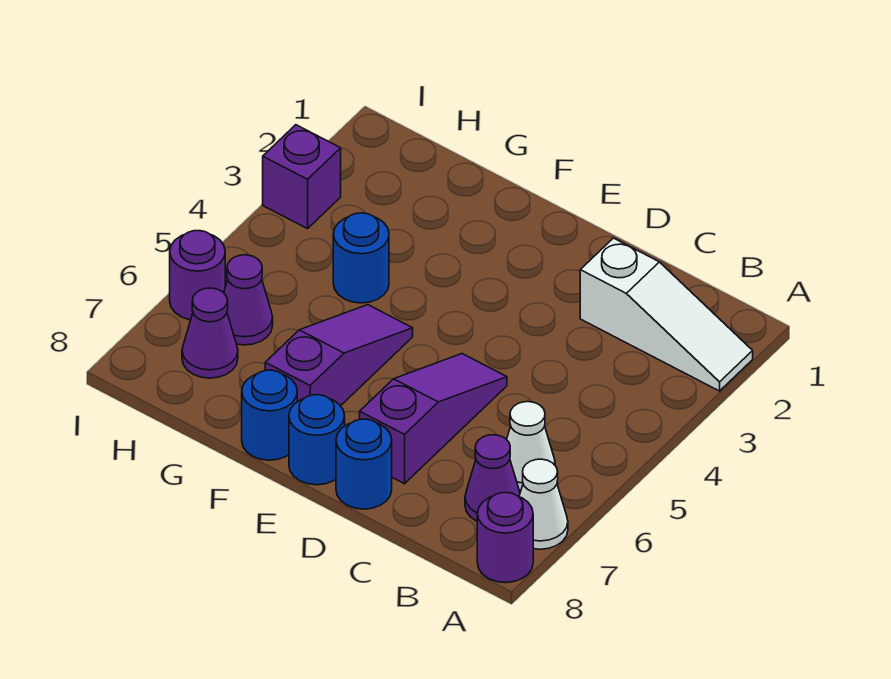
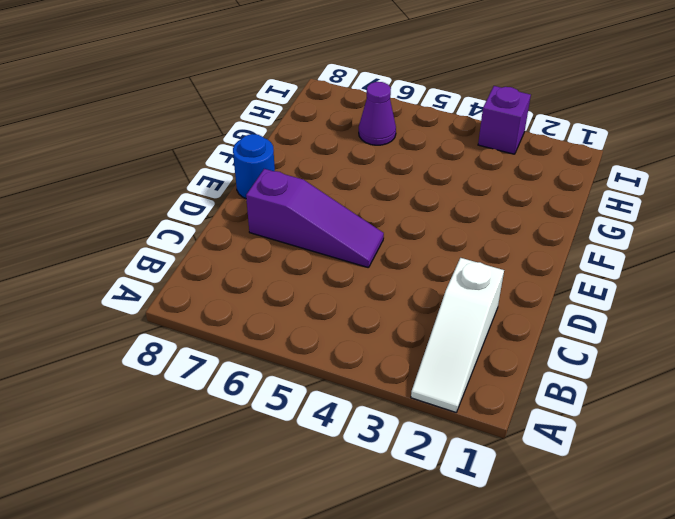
none -> white cone A7 level 1
none -> purple round brick A8 level 1
none -> white cone B6 level 1

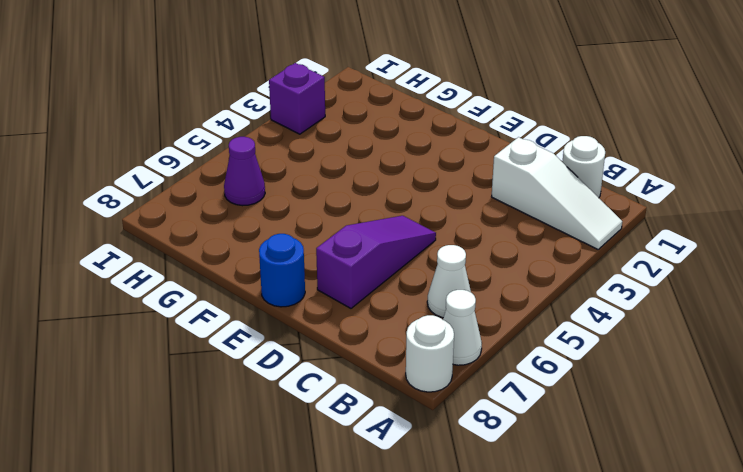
white round brick A8 level 1 -> purple round brick A8 level 1
white round brick B1 level 1 -> none
none -> purple cone B7 level 1
none -> blue round brick D8 level 1
none -> purple slope F5:F7 level 1 top 7

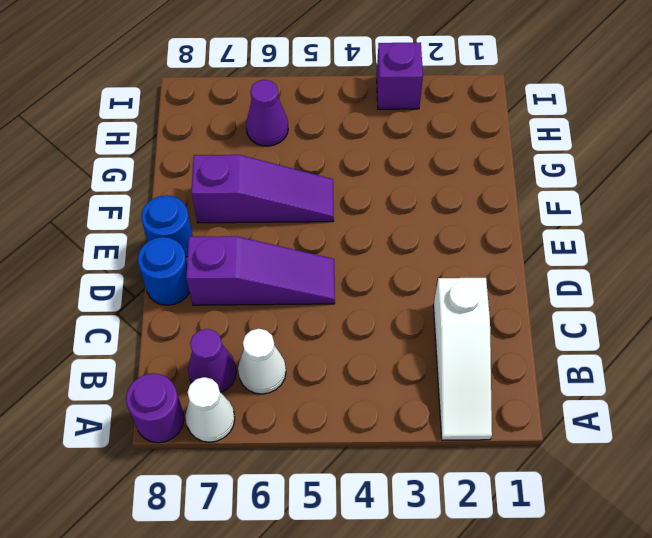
none -> blue round brick F8 level 1
none -> blue round brick G4 level 1
none -> purple cone H7 level 1

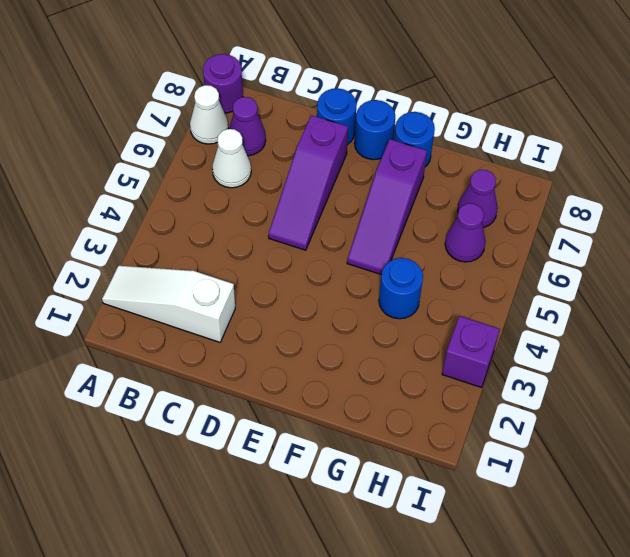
none -> purple round brick I6 level 1

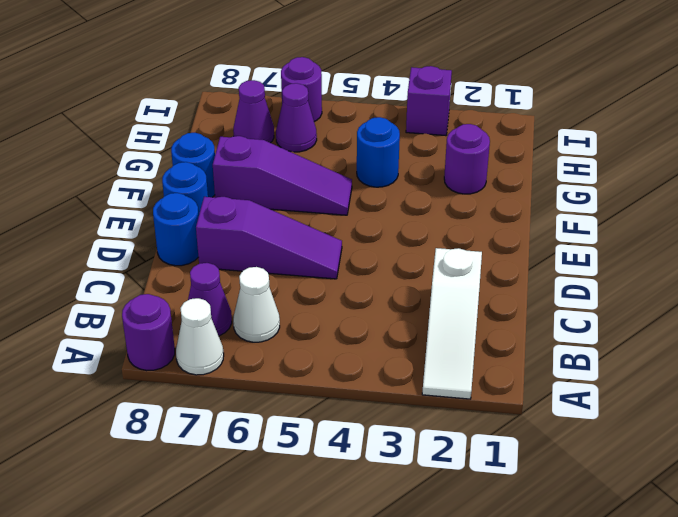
purple round brick G2 level 1 -> none

